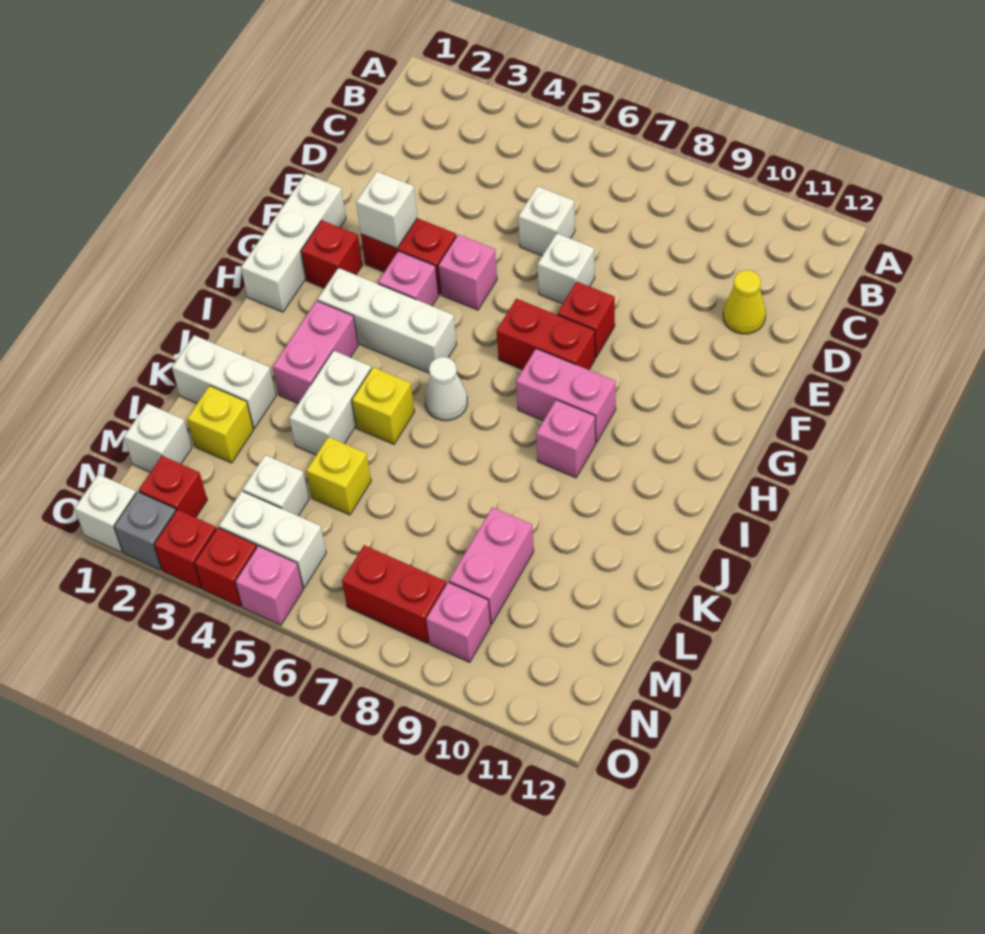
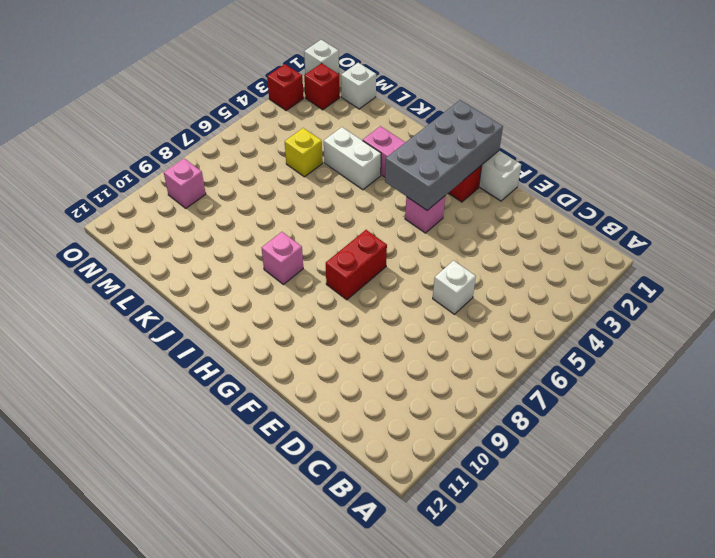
grey brick G1:H4 level 2 -> none
none -> yellow cone D11 level 1
none -> white brick E7 level 1
none -> red brick F3:F4 level 1
none -> pink brick F5 level 1

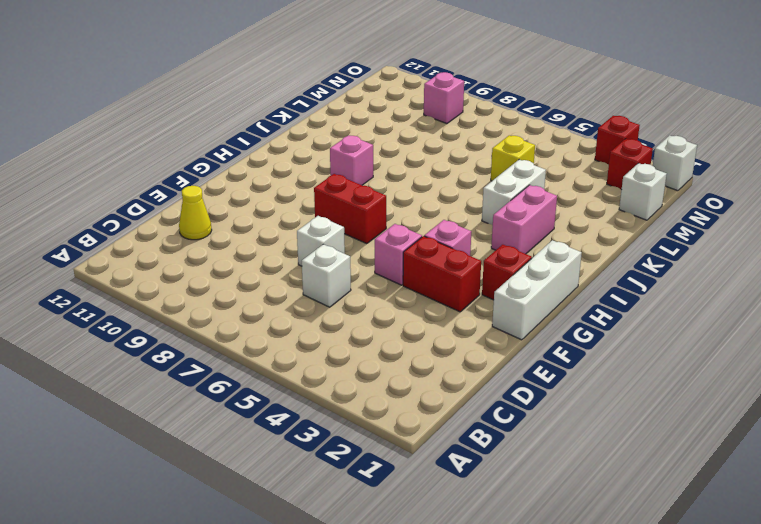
none -> red brick F8 level 1
none -> white brick H3:H5 level 1
none -> pink brick H8:H9 level 1
none -> white cone I6 level 1

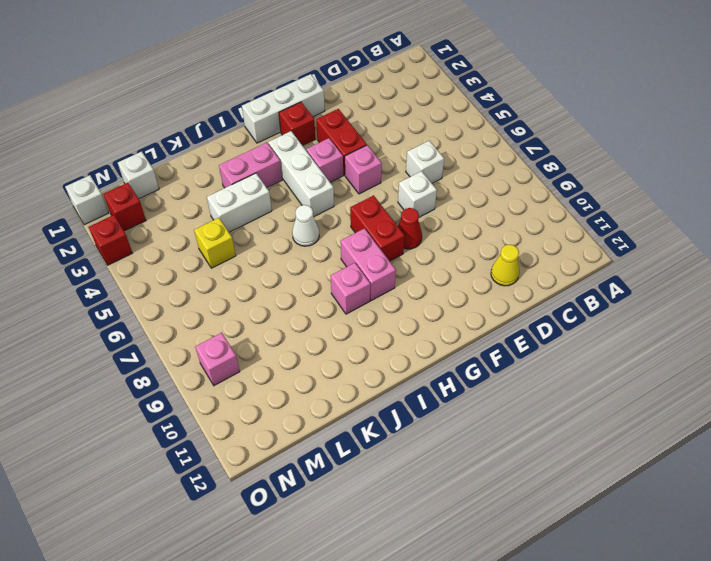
red cone F8 level 1 -> red brick F8 level 1
none -> yellow brick J5 level 1
none -> white brick K1:K2 level 1
none -> yellow brick L2 level 1
none -> pink brick L9:M9 level 1

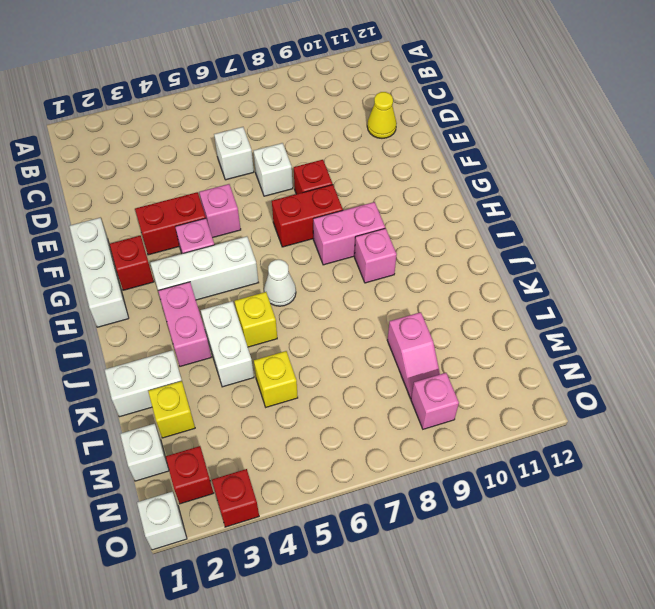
pink slope L9:M9 level 1 top L -> pink brick L9:M9 level 1
none -> white brick M4 level 1
none -> white brick N4:N5 level 1
none -> red brick N7:N8 level 1
none -> grey brick O2 level 1

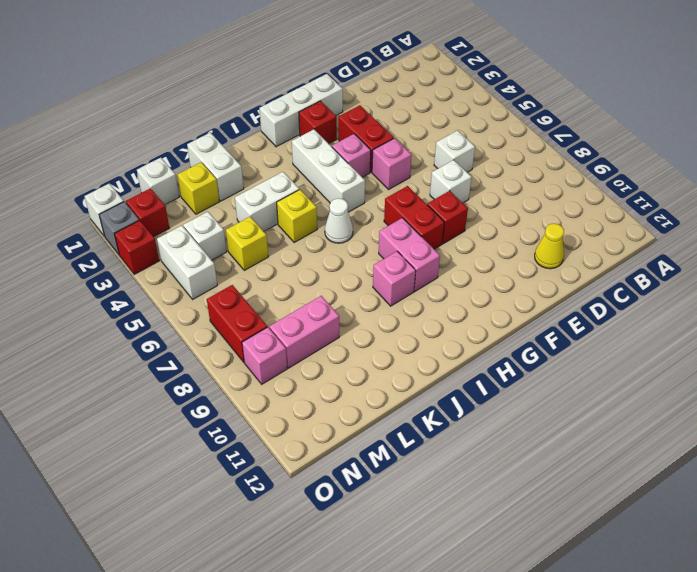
none -> pink brick I3:J3 level 1
none -> red brick O4 level 1
none -> pink brick O5 level 1
none -> white brick F3 level 2

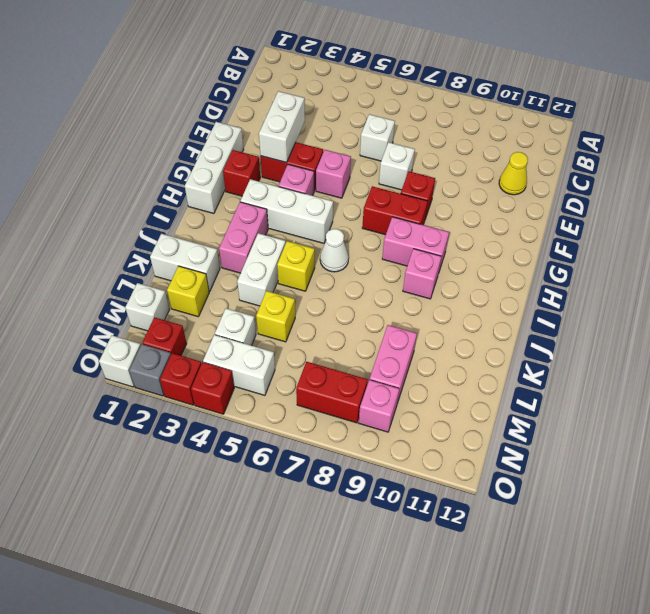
white brick E3:F3 level 2 -> white brick F3 level 2
none -> pink brick O5 level 1

